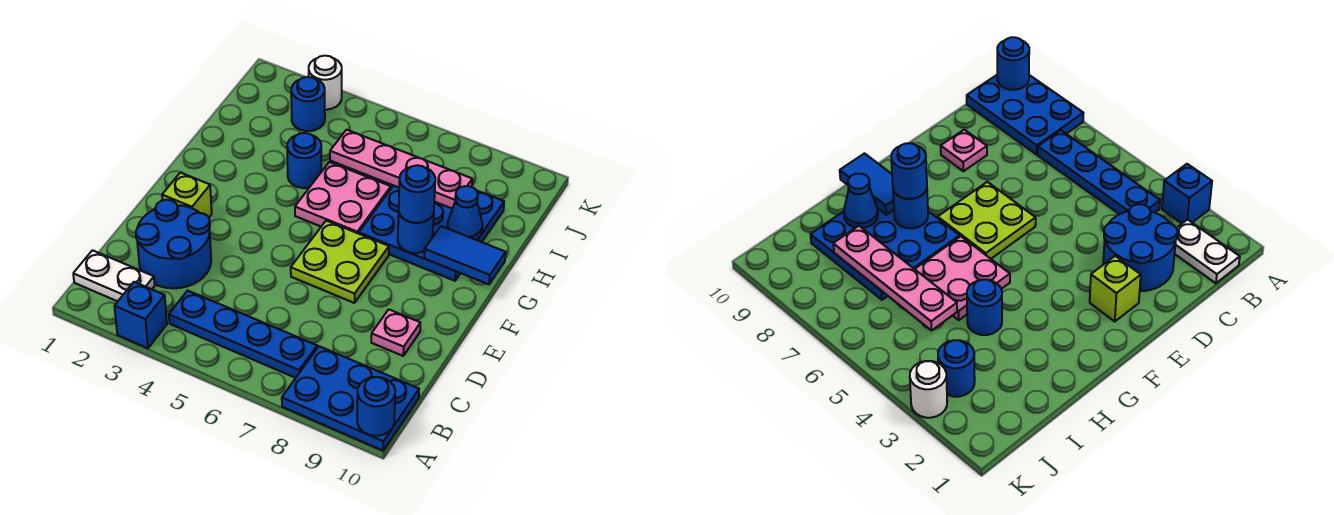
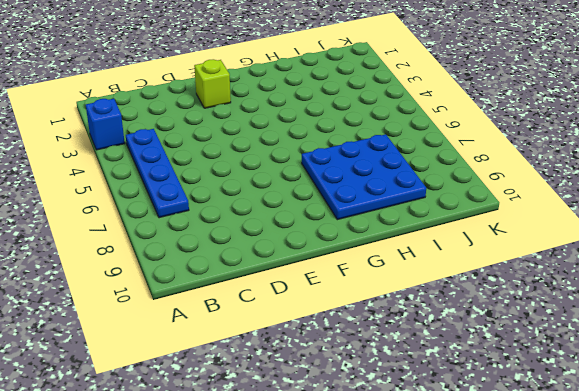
none -> blue plate A8:B10 level 1
none -> white plate B1:B2 level 1
none -> blue round brick C2:D3 level 1

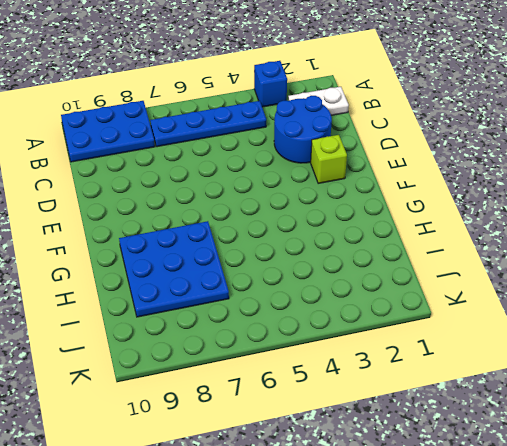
none -> pink plate D9 level 1
none -> lime plate E6:F7 level 1
none -> pink plate G5:H6 level 1

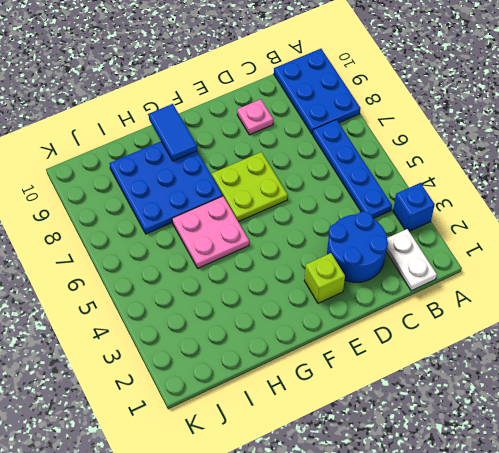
none -> blue round brick H4 level 1
none -> blue round brick J3 level 1
none -> white round brick K3 level 1

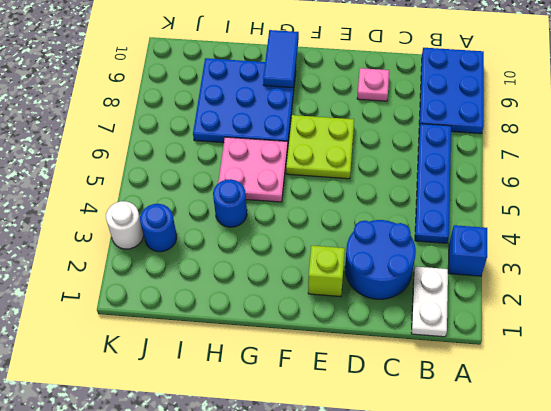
none -> blue round brick A10 level 2
none -> blue round brick G8 level 2
none -> blue cone H9 level 2

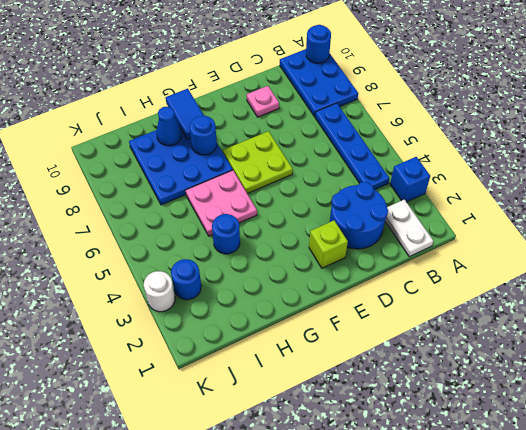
none -> pink plate I5:I8 level 2
none -> blue round brick G8 level 3

